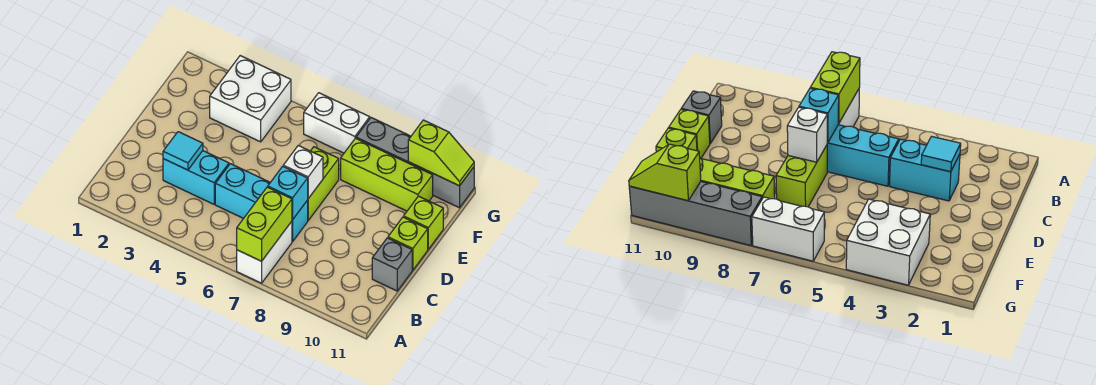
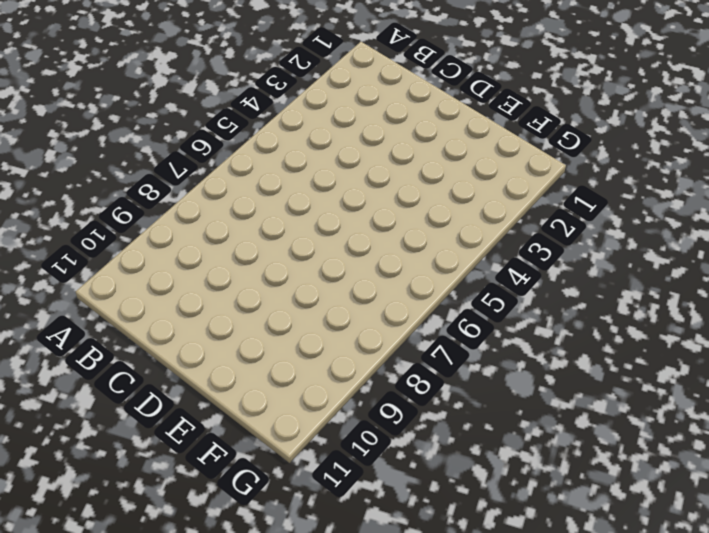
none -> white brick A7:B7 level 1
none -> cyan brick C3:C4 level 1
none -> cyan brick C5:C7 level 1

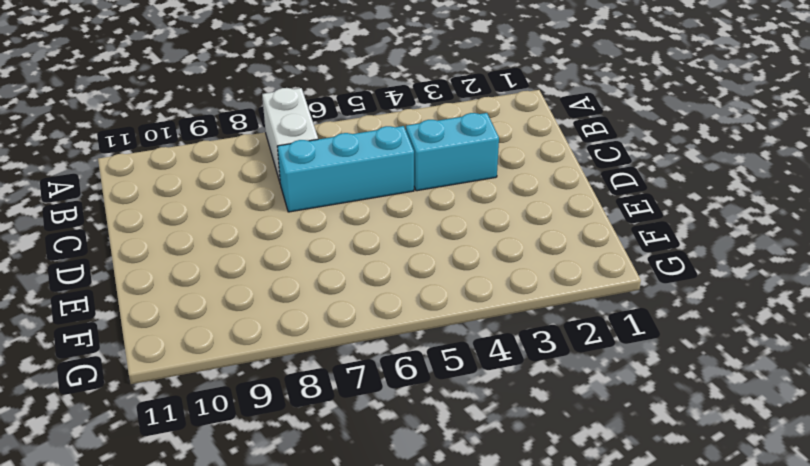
none -> grey brick C11 level 1
none -> lime brick D7:E7 level 1
none -> lime brick D11 level 1

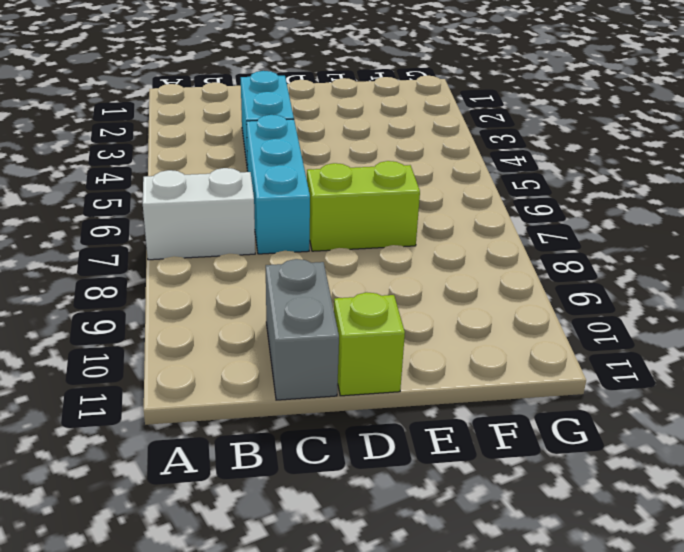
grey brick C10:C11 level 1 -> grey brick C11 level 1
none -> lime brick E11 level 1
none -> white brick F3:G4 level 1
none -> lime brick F8:F10 level 1

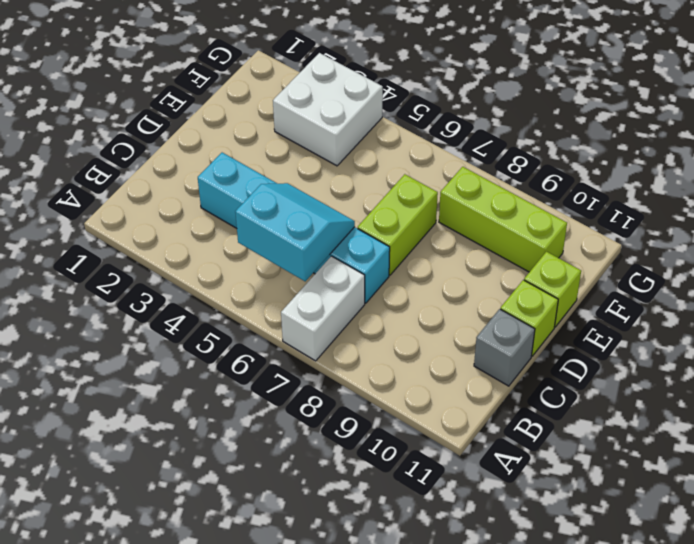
cyan slope B5:C6 level 2 top B -> none
none -> white brick G6:G7 level 1
none -> grey brick G8:G11 level 1
none -> lime brick A7:B7 level 2

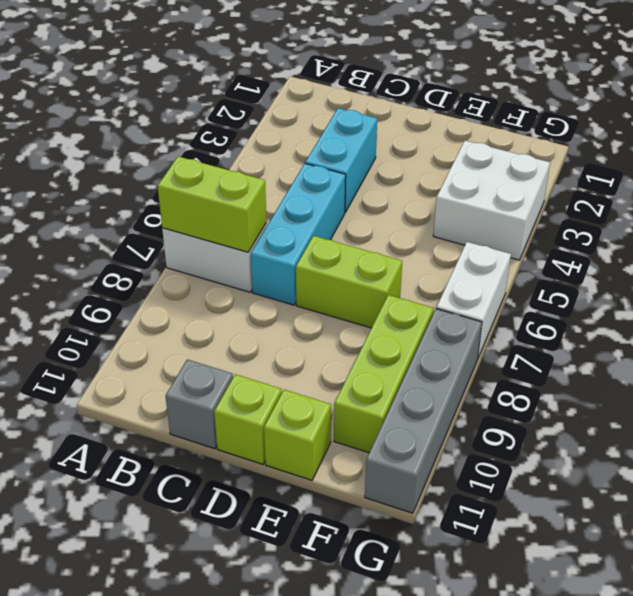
none -> cyan tile C3 level 2
none -> cyan brick C7 level 2
none -> white brick D7 level 2

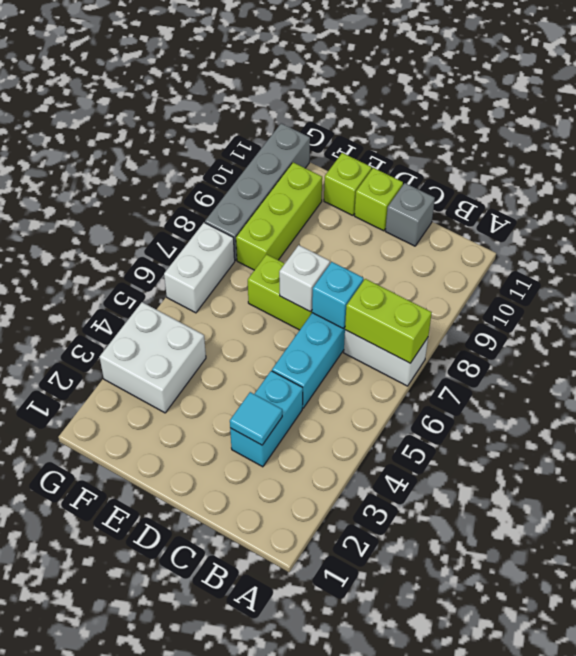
none -> lime slope G10:G11 level 2 top 10

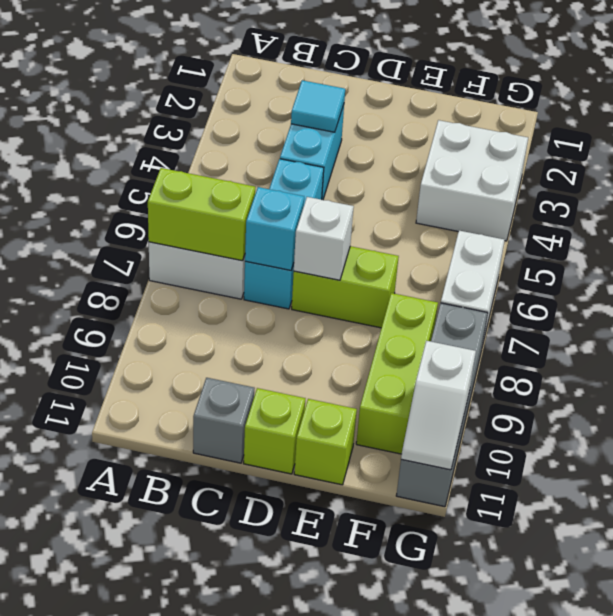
white slope G10:G11 level 2 top 10 -> lime slope G10:G11 level 2 top 10

